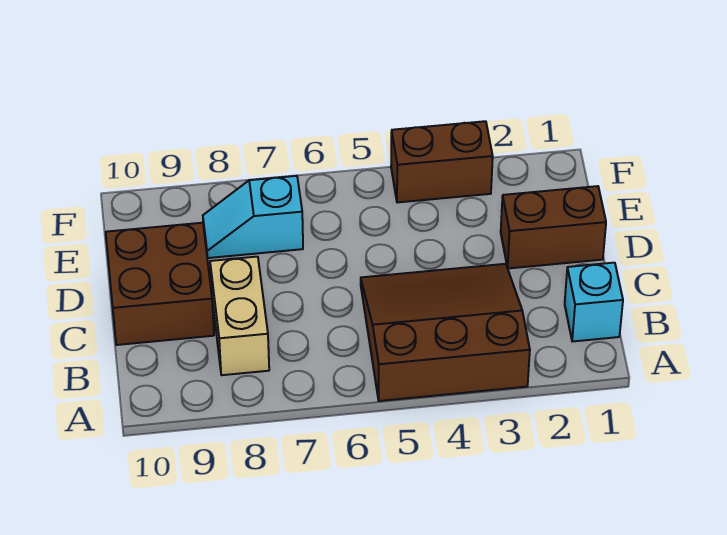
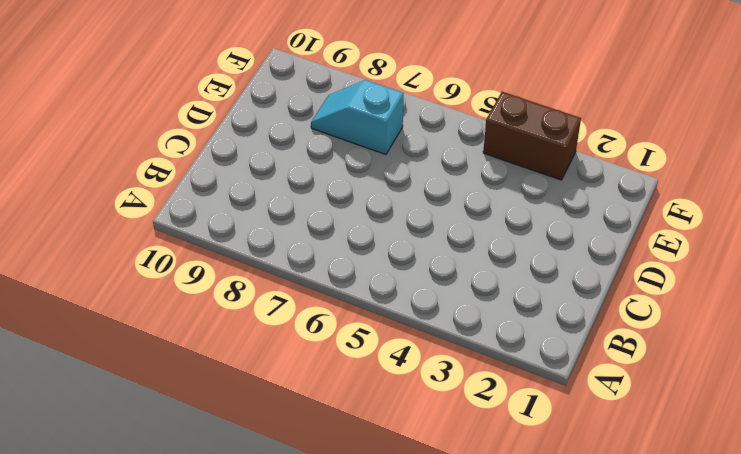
none -> brown slope A3:C5 level 1 top A
none -> cyan brick B1 level 1

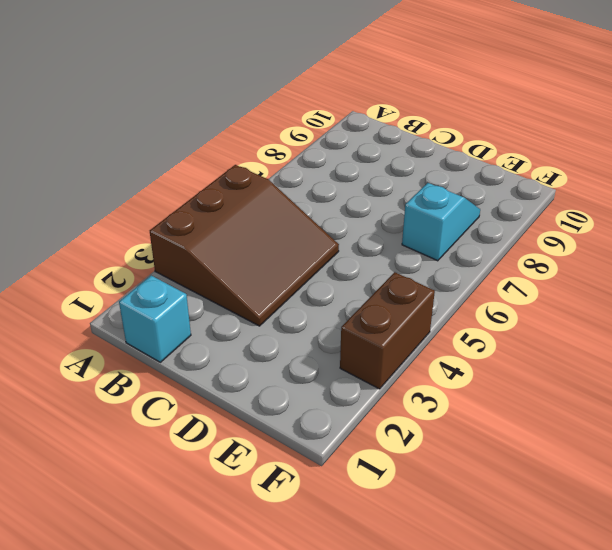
none -> tan brick B8:C8 level 1
none -> brown brick C9:D10 level 1

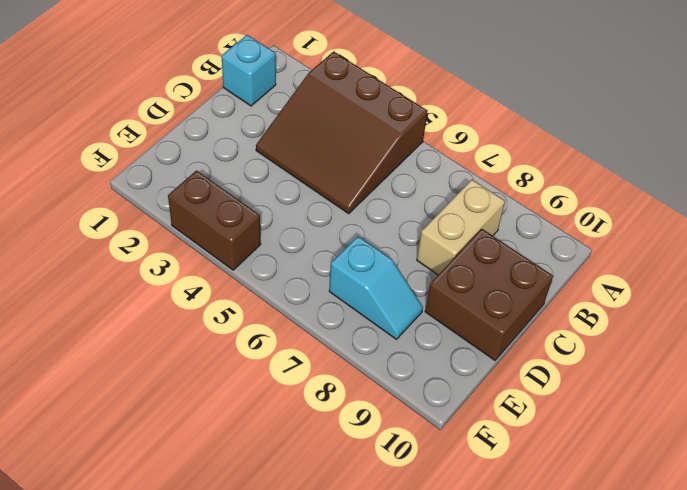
none -> brown brick D1:D2 level 1

